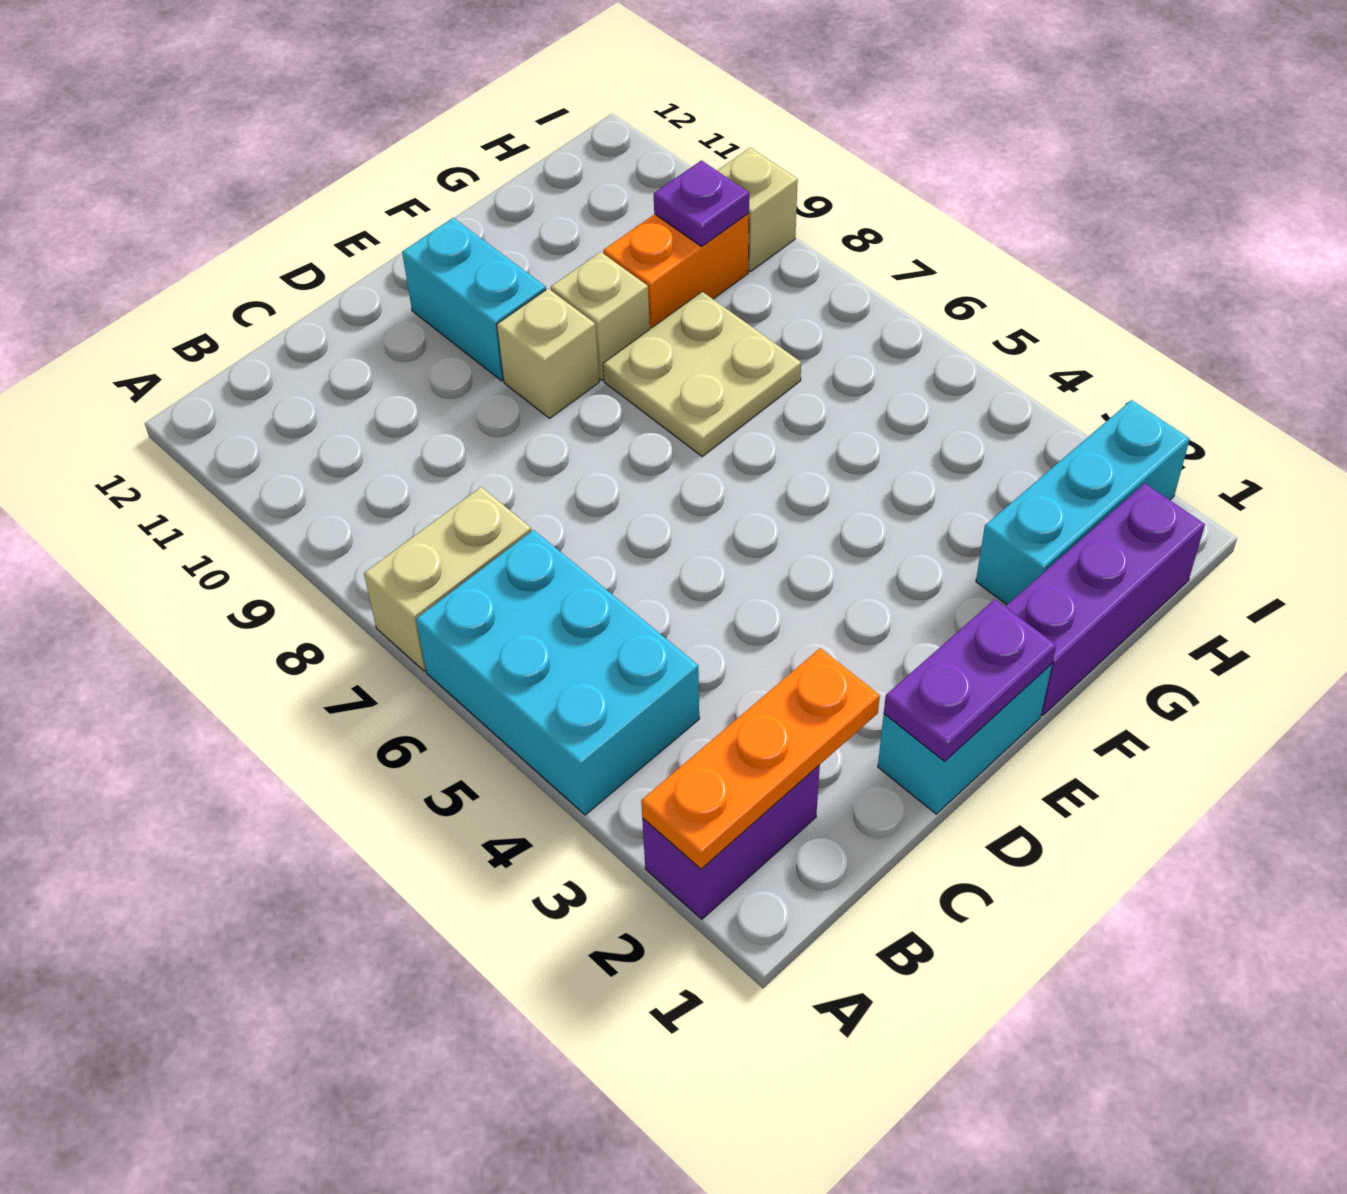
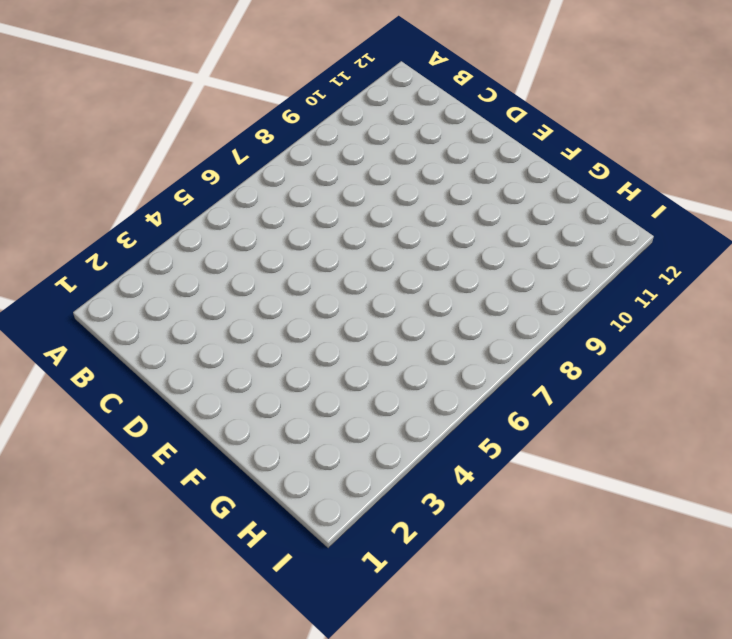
none -> purple brick A2:B2 level 1
none -> cyan brick A4:B6 level 1
none -> tan brick A7:B7 level 1

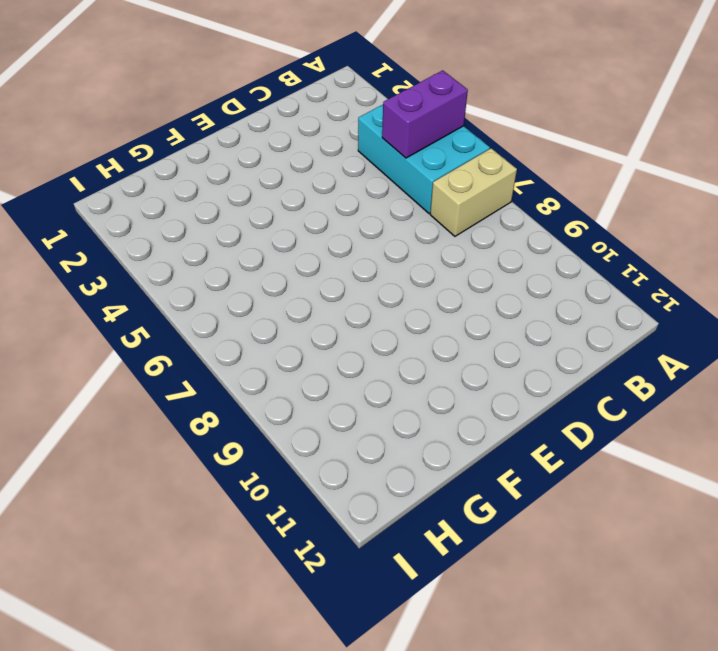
purple brick A5:B5 level 2 -> purple brick A2:B2 level 1
none -> cyan brick D1:E1 level 1
none -> tan brick E9 level 1
none -> cyan brick E10:E11 level 1

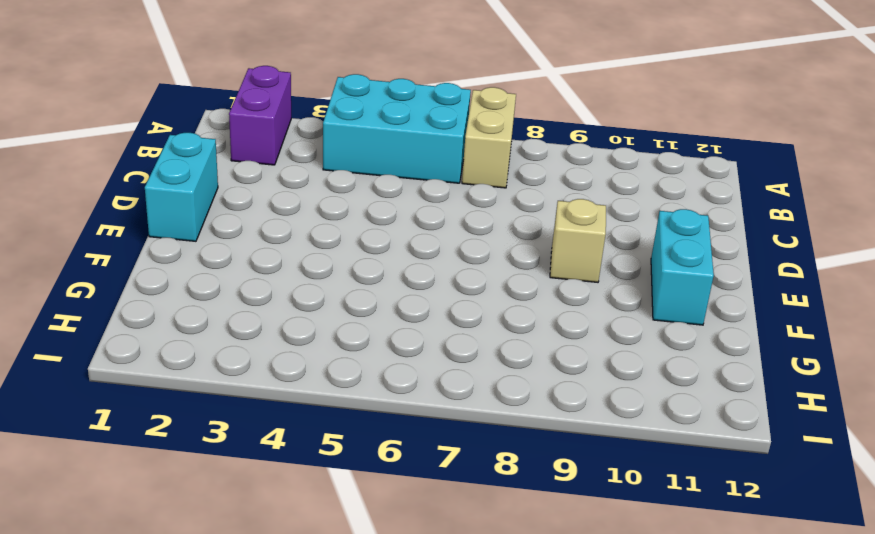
cyan brick E11:F11 level 1 -> cyan brick E10:E11 level 1
none -> purple brick F1:H1 level 1
none -> tan plate F7:G8 level 1
none -> tan brick F9 level 1

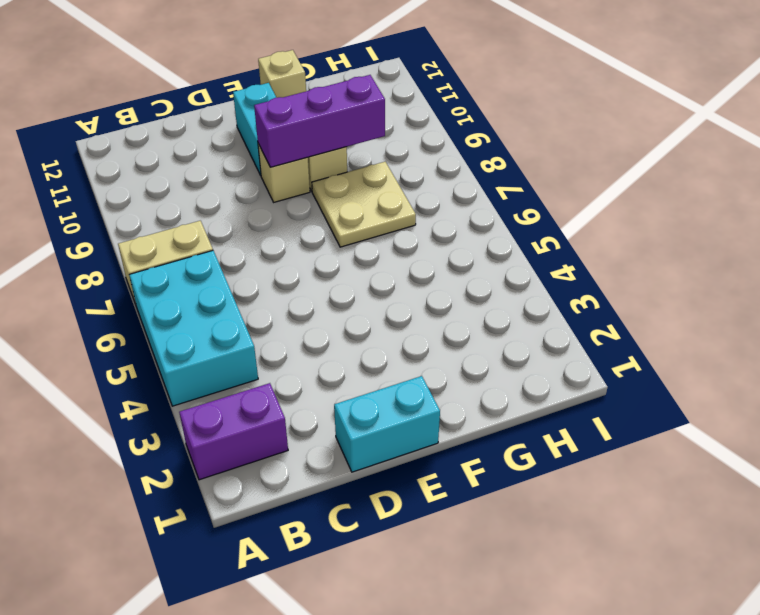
purple brick E9:G9 level 2 -> purple brick F1:H1 level 1
tan brick F12 level 1 -> tan brick I9 level 1
none -> cyan brick G2:I2 level 1
none -> orange brick G9:H9 level 1
none -> orange plate A2:C2 level 2

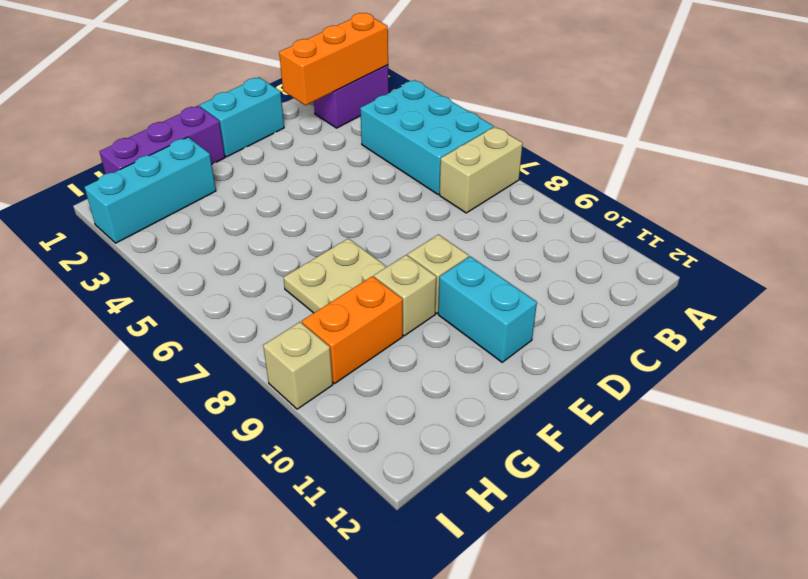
orange brick A2:C2 level 2 -> orange plate A2:C2 level 2
none -> purple plate D1:E1 level 2
none -> purple plate H9 level 2

